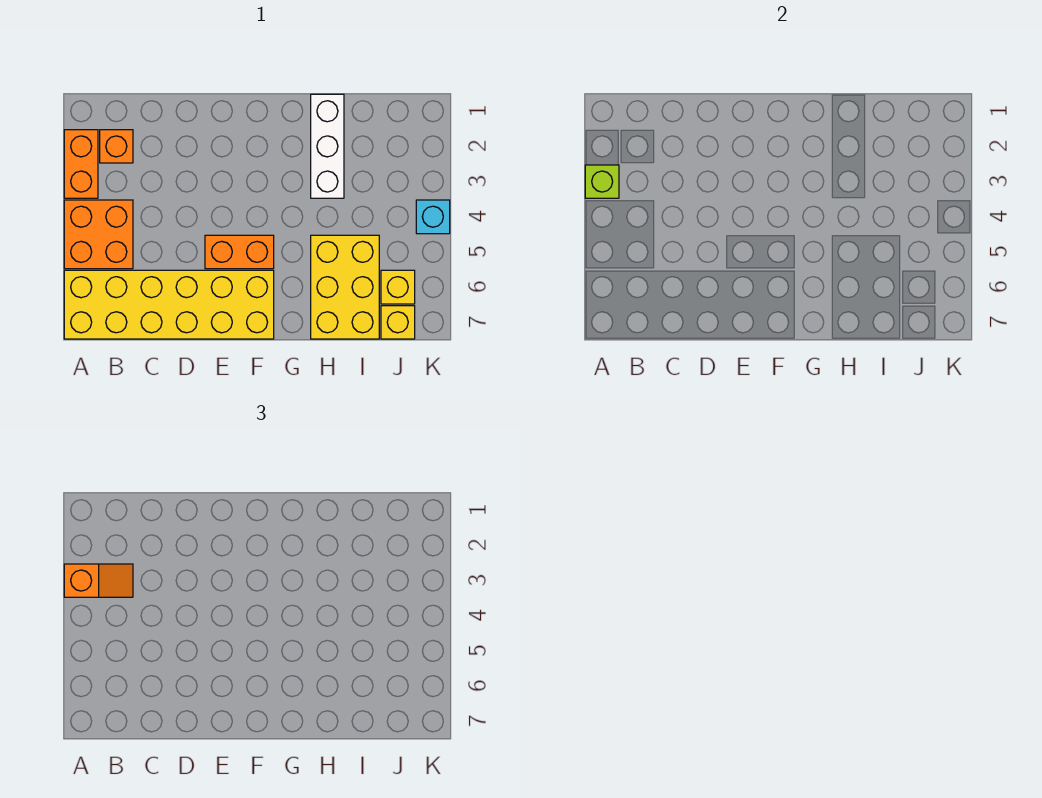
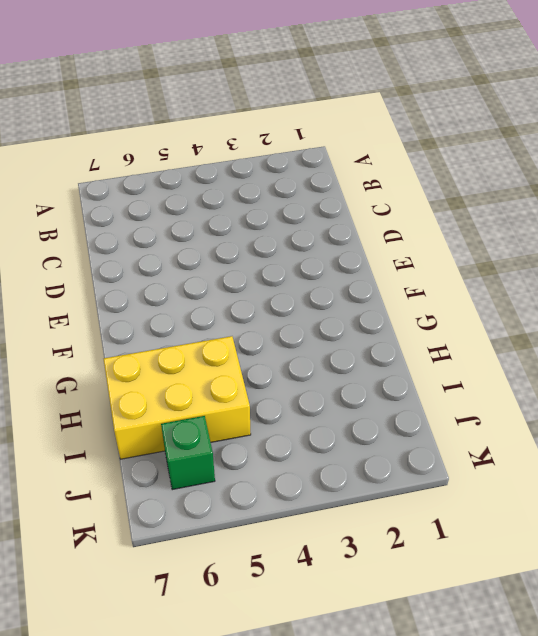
green brick J6 level 1 -> yellow brick J6 level 1
none -> orange brick A2:A3 level 1
none -> orange brick A4:B5 level 1
none -> yellow brick A6:F7 level 1

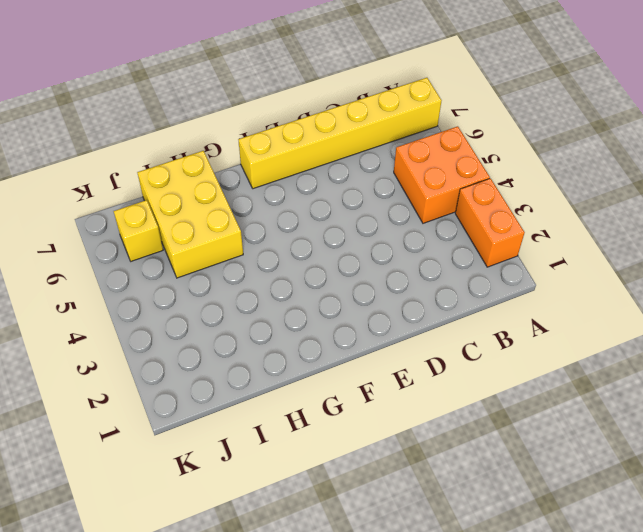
yellow brick A7:F7 level 1 -> yellow brick A6:F7 level 1
none -> orange brick B2 level 1
none -> orange brick E5:F5 level 1
none -> white brick H1:H3 level 1

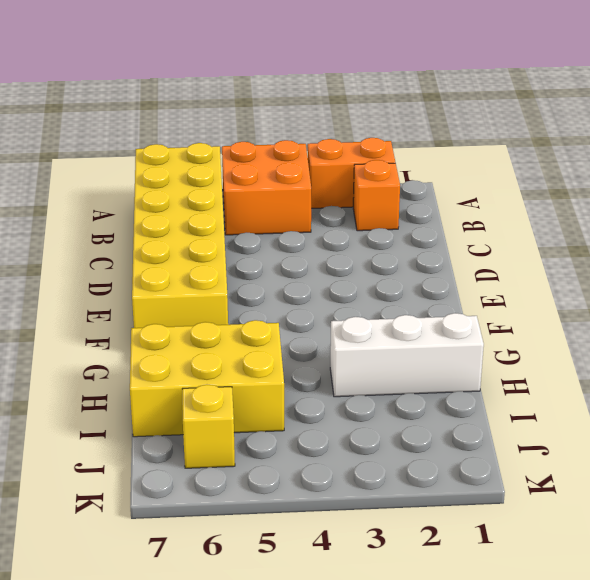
none -> orange brick E5:F5 level 1
none -> yellow brick J7 level 1
none -> cyan brick K4 level 1

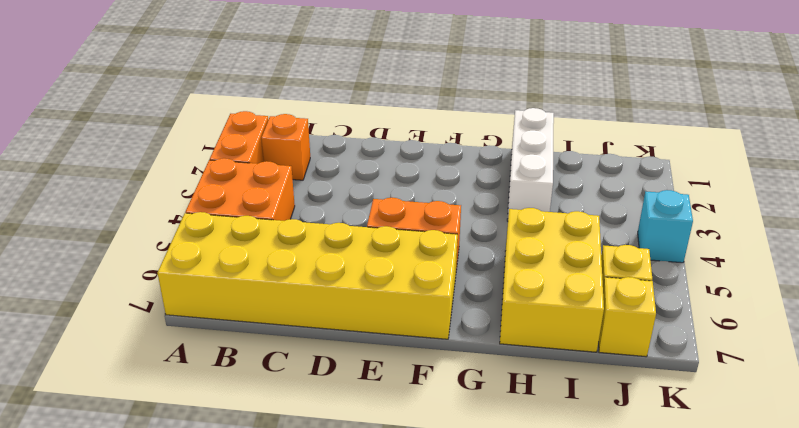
none -> lime brick A3 level 2
none -> orange slope A3:B3 level 3 top A

